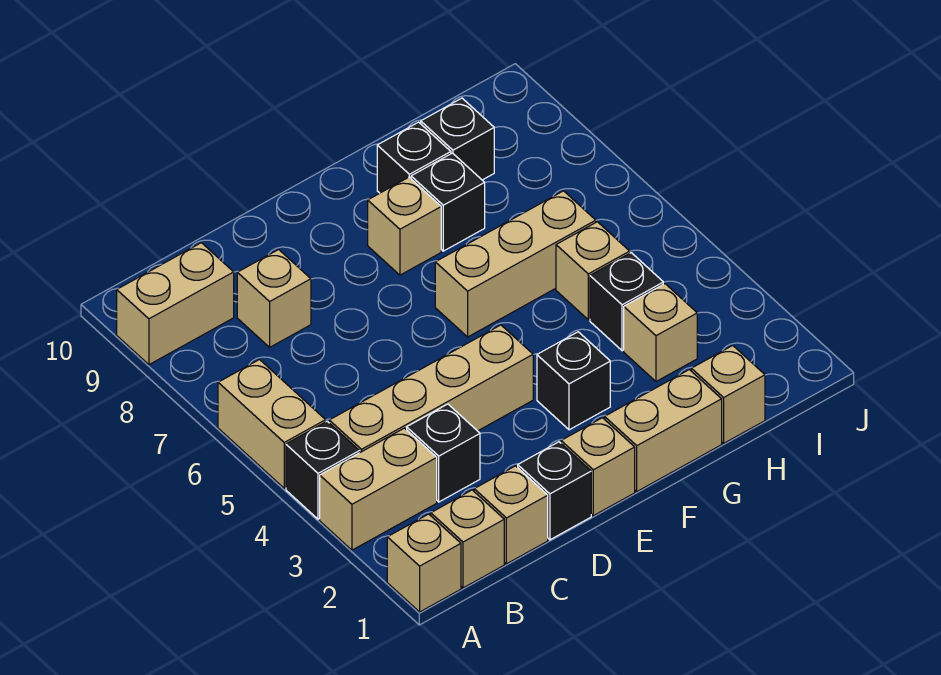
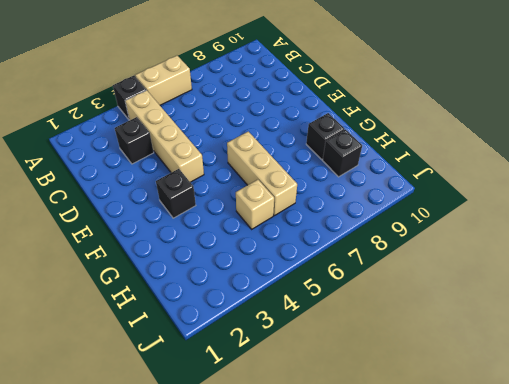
none -> tan brick A1 level 1
none -> tan brick A3:B3 level 1
none -> tan brick A9:B9 level 1

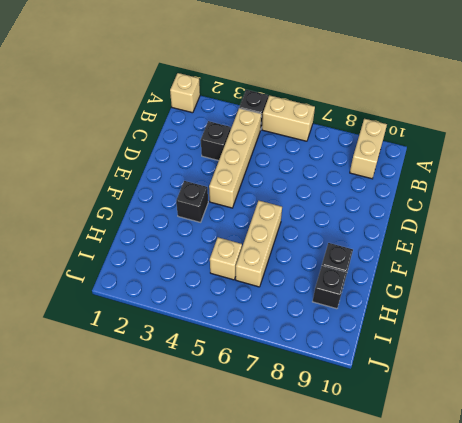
none -> tan brick A3:B3 level 1
none -> tan brick B1 level 1
none -> tan brick C1 level 1

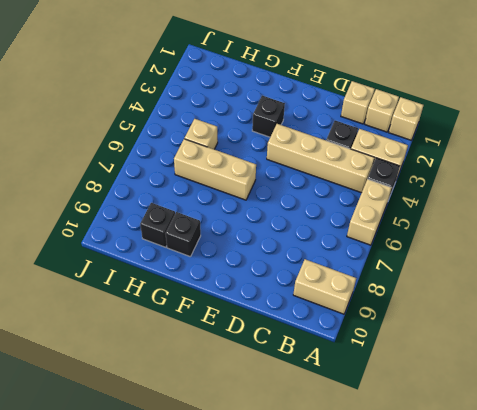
none -> tan brick C8 level 1
none -> black brick D1 level 1
none -> tan brick E1 level 1

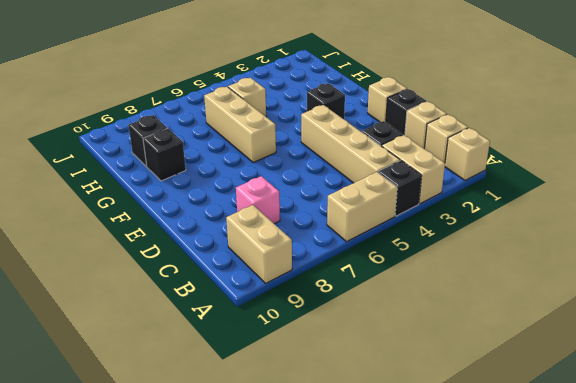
pink brick C8 level 1 -> tan brick C8 level 1
none -> tan brick F1:G1 level 1
none -> tan brick F8 level 1
none -> black brick G8 level 1

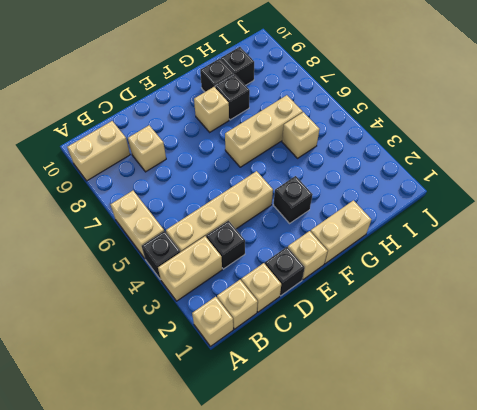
none -> tan brick H1 level 1
none -> tan brick H3 level 1
none -> black brick H4 level 1

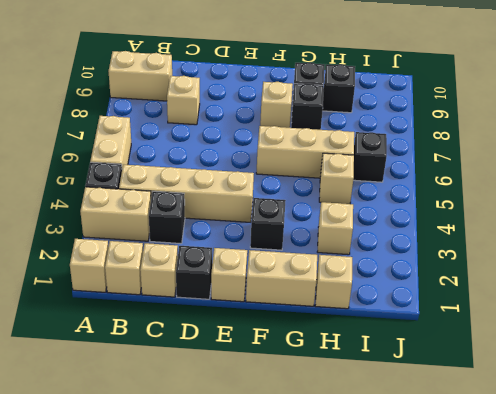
black brick I6 level 1 -> black brick H4 level 1

